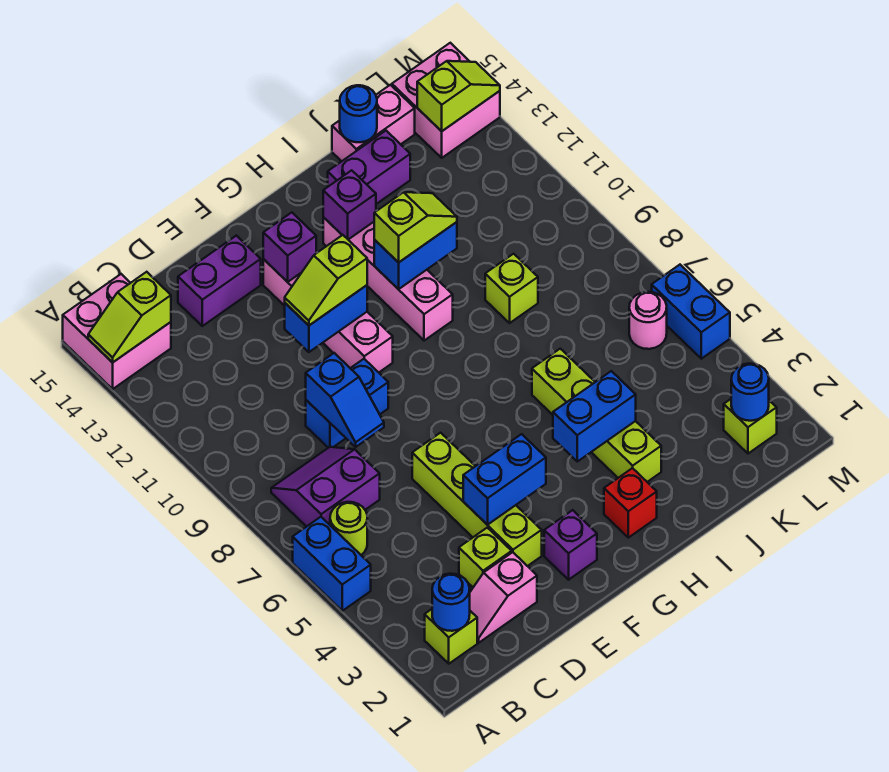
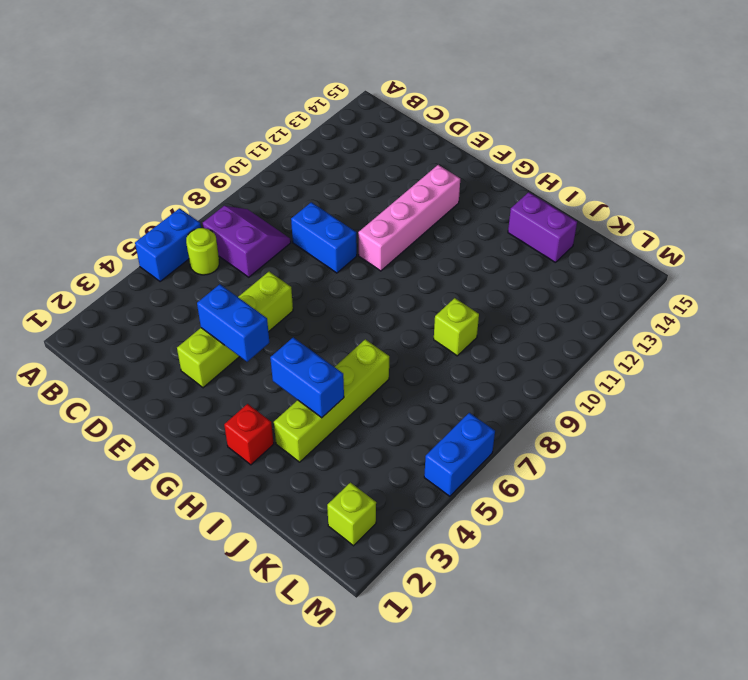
none -> pink brick A14:B15 level 1
none -> lime brick B2 level 1
none -> pink slope C2:D2 level 1 top D
none -> lime brick D3 level 1

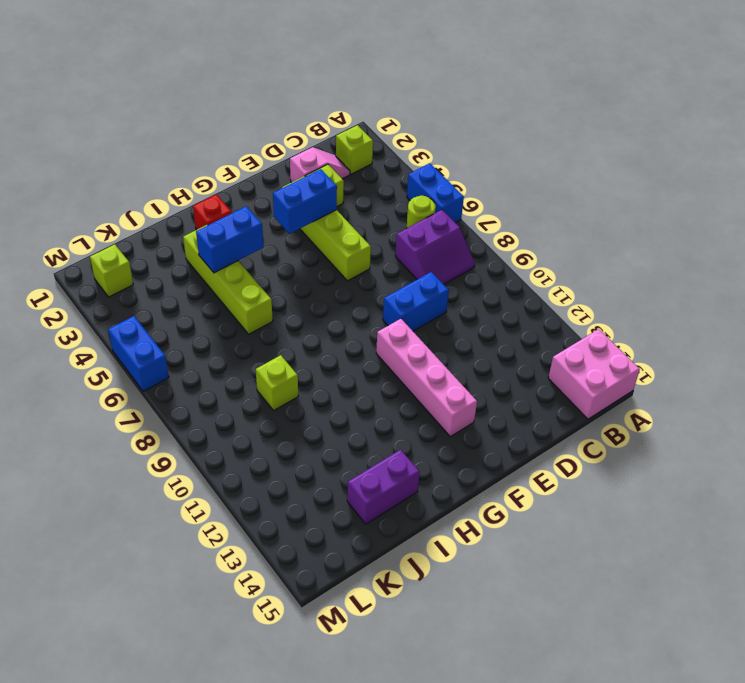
none -> purple brick D14:E14 level 1
none -> purple brick F2 level 1
none -> pink brick H10:H13 level 1
none -> pink brick J15:K15 level 1

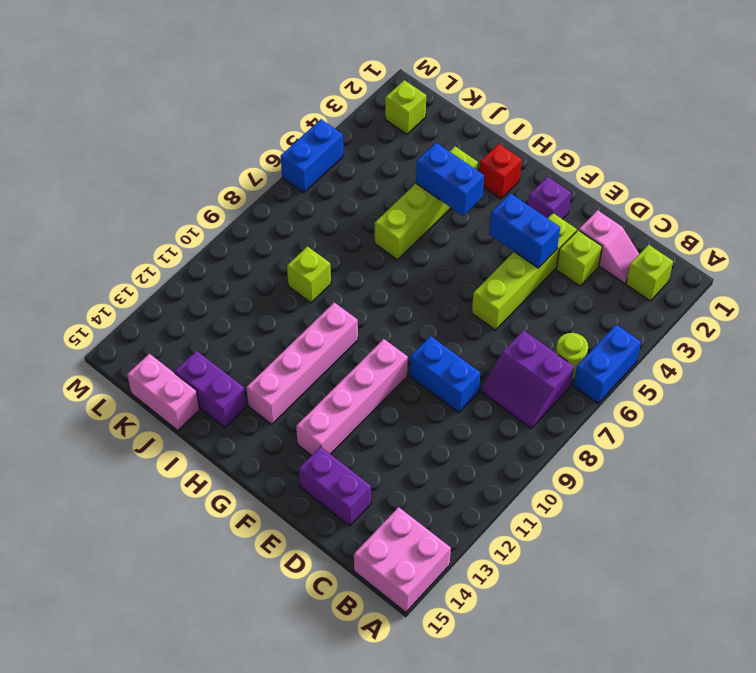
none -> pink round brick L6 level 1
none -> pink brick L14:M15 level 1
none -> lime slope A14:B14 level 2 top B
none -> blue round brick B2 level 2

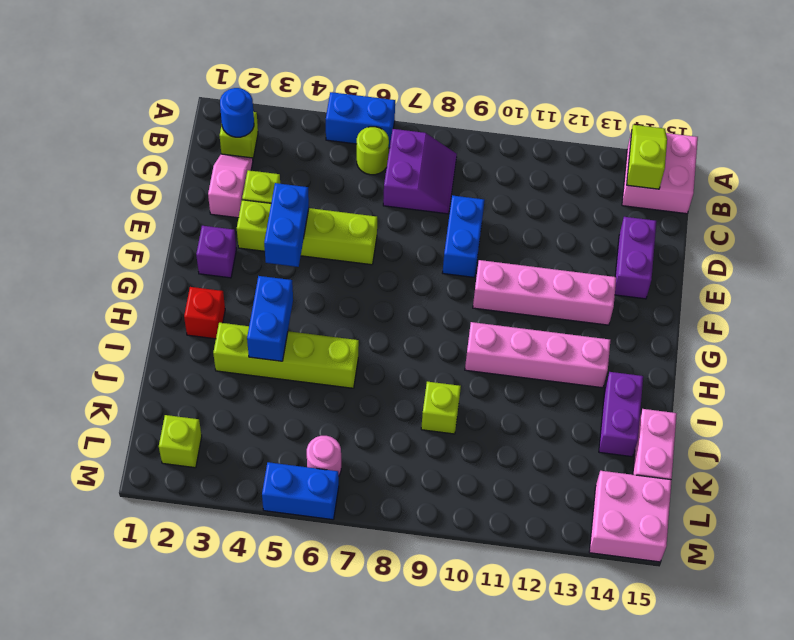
none -> blue slope D8:D9 level 2 top 9
none -> blue brick E11:F11 level 2
none -> purple brick F13 level 2
none -> blue brick H11:I11 level 2

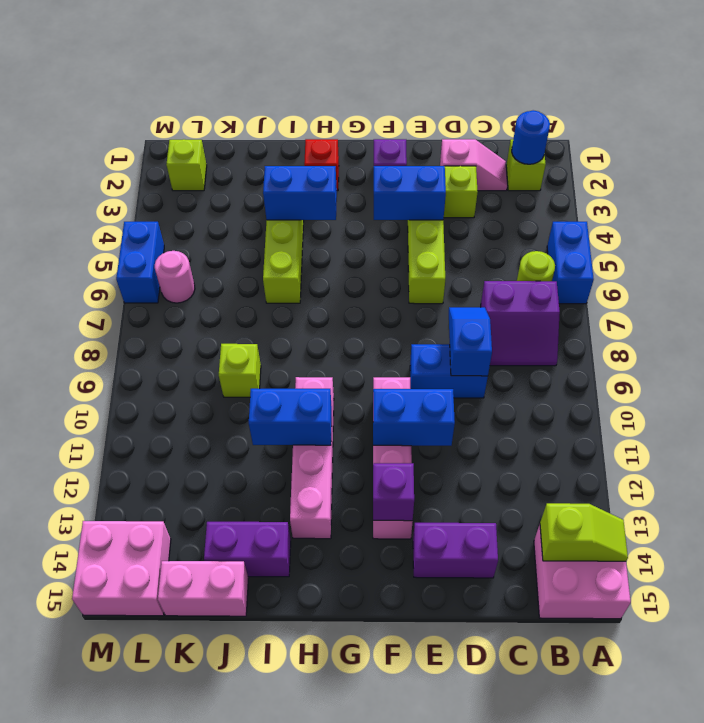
none -> purple brick H13 level 2
none -> blue round brick J15 level 2
none -> blue round brick L2 level 2
none -> lime slope L14:M14 level 2 top L

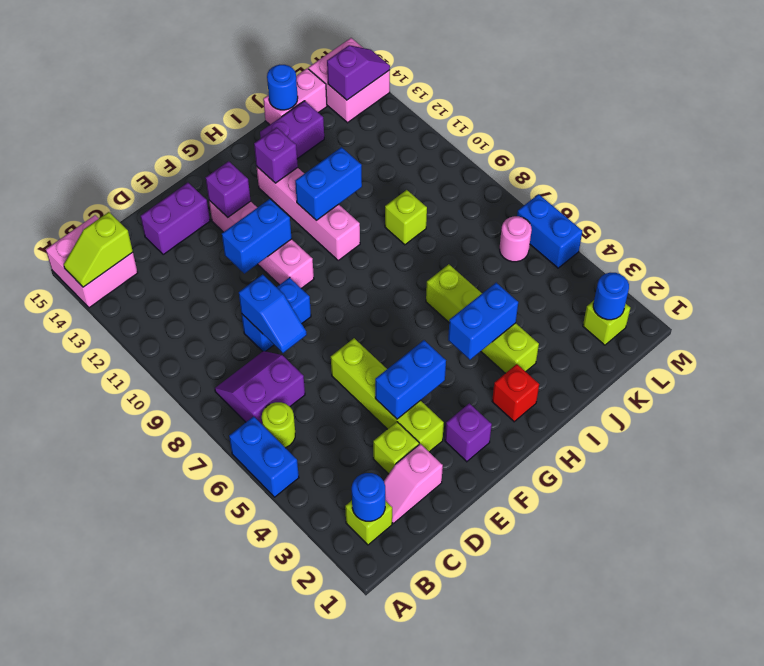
purple slope L14:M14 level 2 top L -> lime slope L14:M14 level 2 top L
none -> lime slope E11:F11 level 3 top F
none -> lime slope H11:I11 level 3 top H

